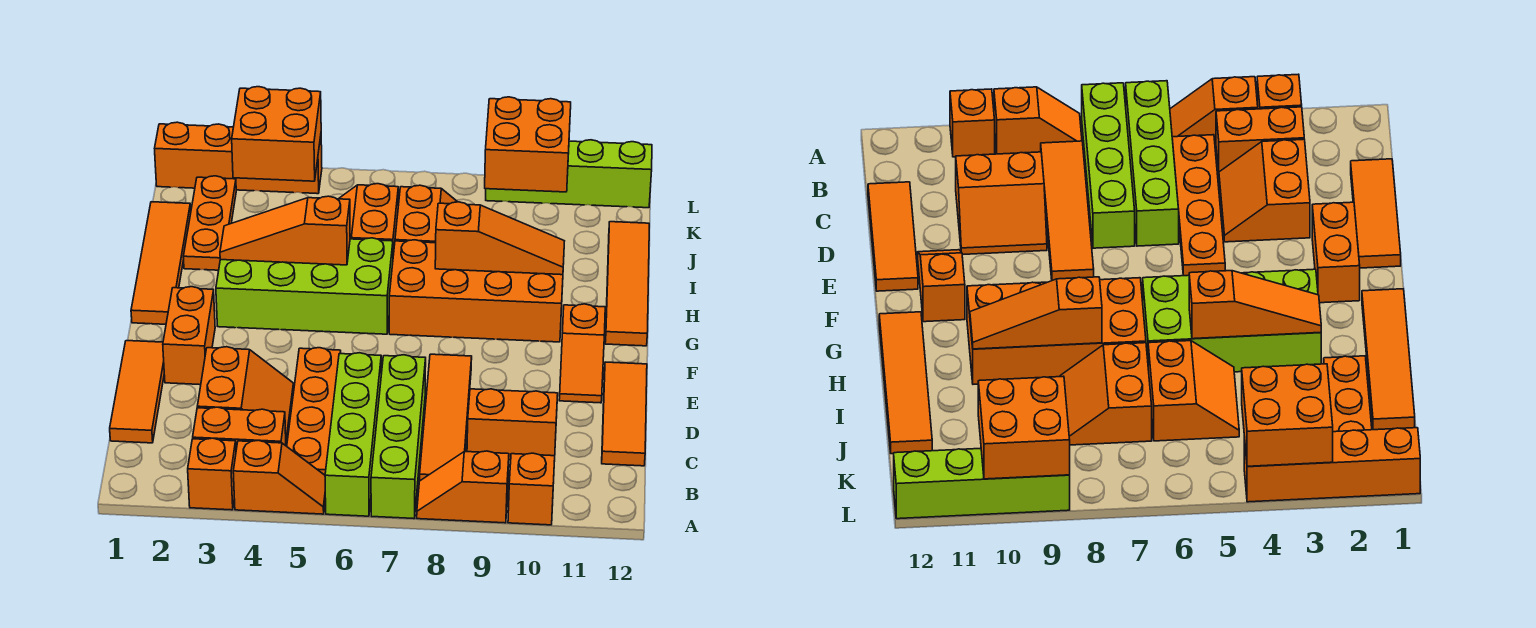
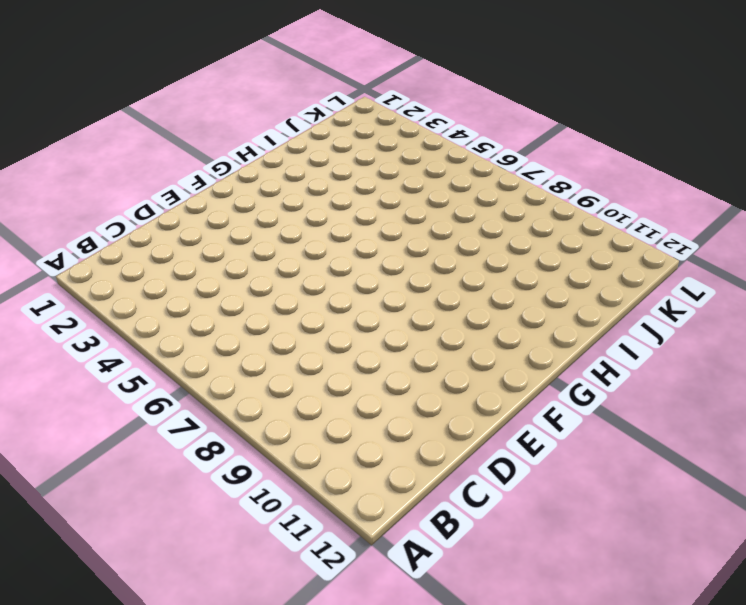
none -> orange brick A3 level 1
none -> orange slope A4:A5 level 1 top 4
none -> lime brick A6:D6 level 1

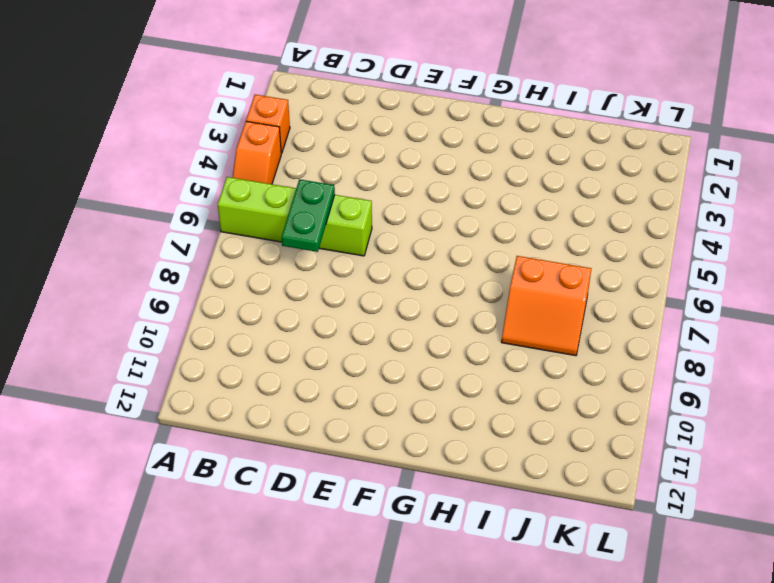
green plate C6:C7 level 2 -> none
none -> lime brick A7:D7 level 1
none -> orange slope A8:A9 level 1 top 9
none -> orange brick A10 level 1

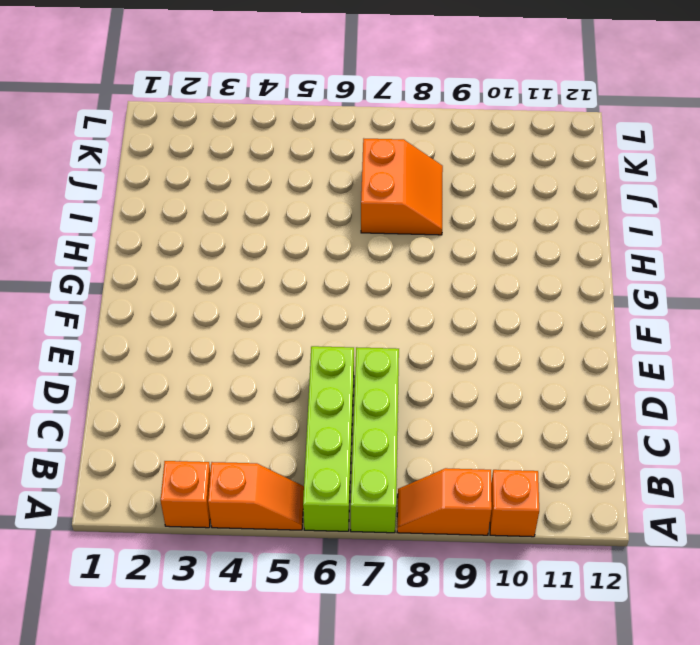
none -> orange brick B3:B4 level 1
none -> orange plate B5:E5 level 1
none -> orange tile B8:E8 level 1

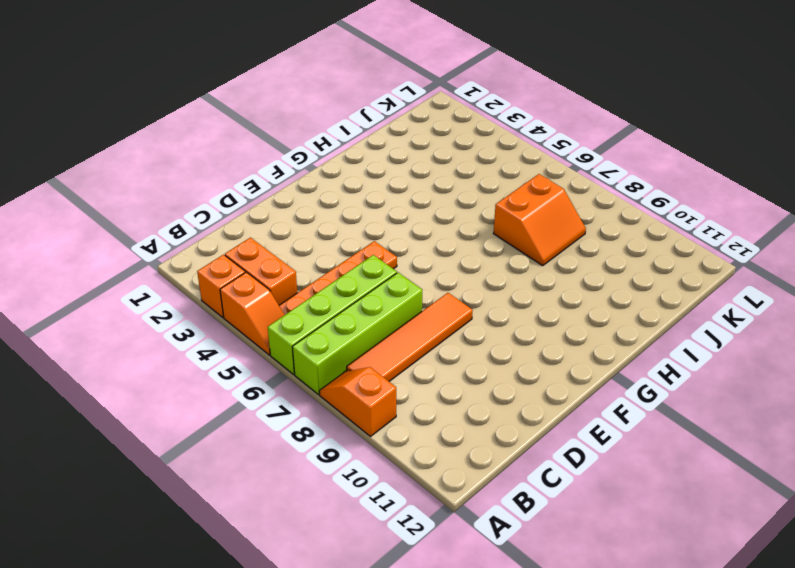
none -> orange brick A10 level 1
none -> orange tile C1:E1 level 1
none -> orange slope C3:D4 level 1 top 3

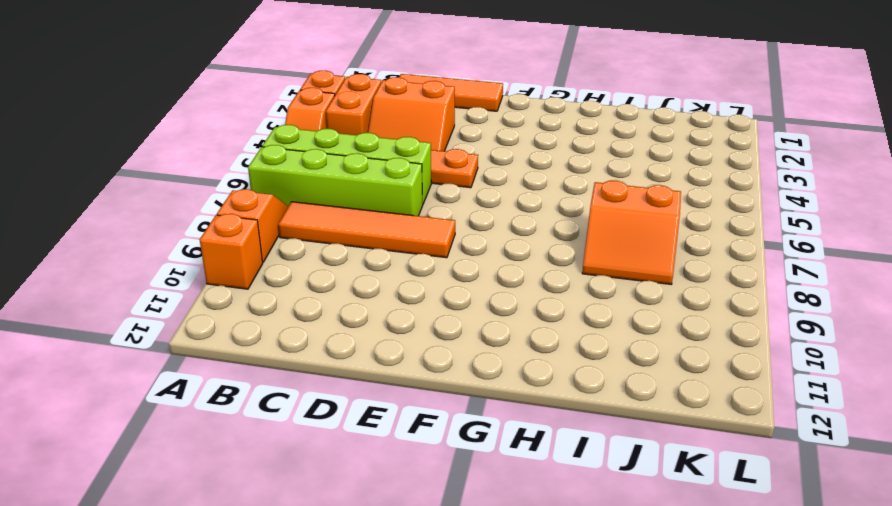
none -> orange slope C9:D10 level 1 top C
none -> orange tile C12:E12 level 1
none -> orange brick E2:F2 level 1

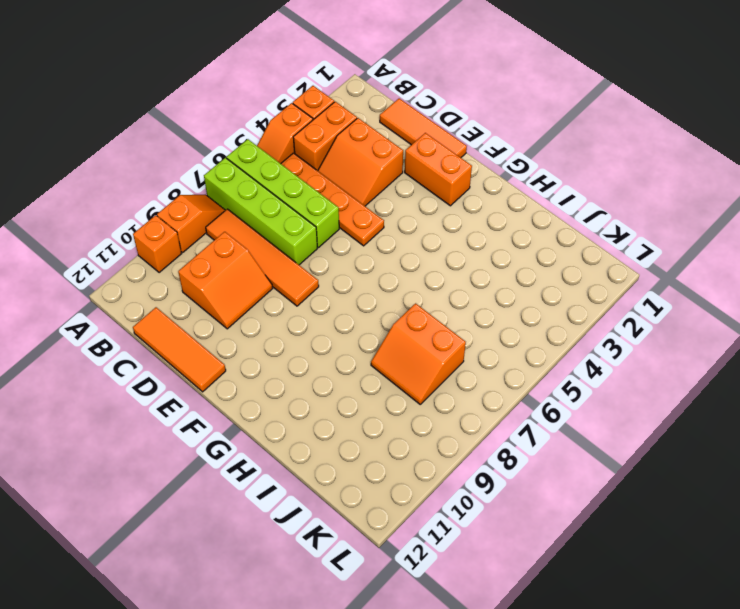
none -> orange slope E11:F11 level 1 top F
none -> orange tile G1:J1 level 1
none -> lime brick G3:H6 level 1

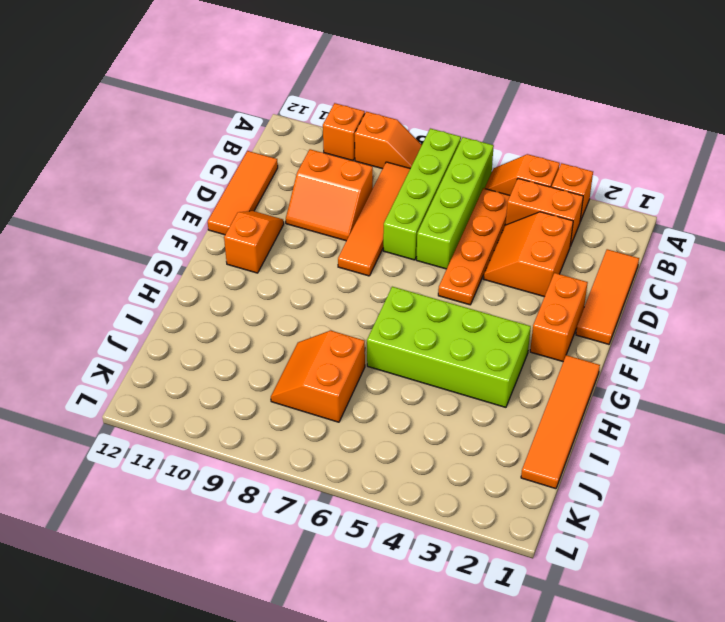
none -> orange brick G7:H10 level 1
none -> orange tile G12:J12 level 1
none -> orange plate I2:K2 level 1

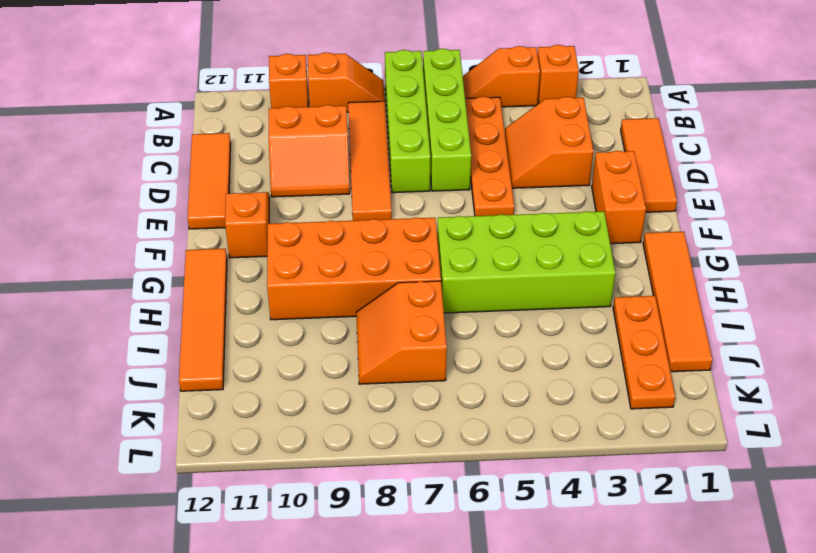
none -> orange brick B3:B4 level 1
none -> orange slope I5:J6 level 1 top 6
none -> orange brick L1:L4 level 1

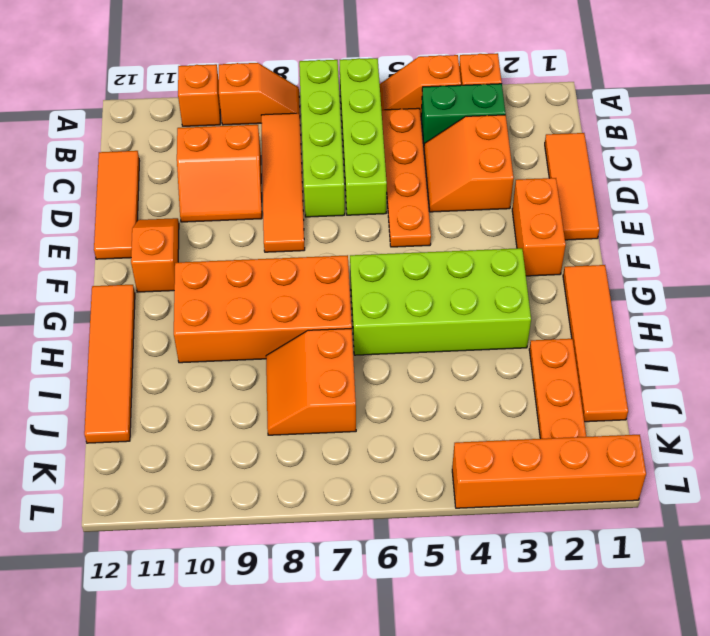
green brick B3:B4 level 1 -> orange brick B3:B4 level 1
none -> orange slope I5:J6 level 1 top 6
none -> lime brick L9:L12 level 1
none -> orange slope H3:H5 level 2 top 5

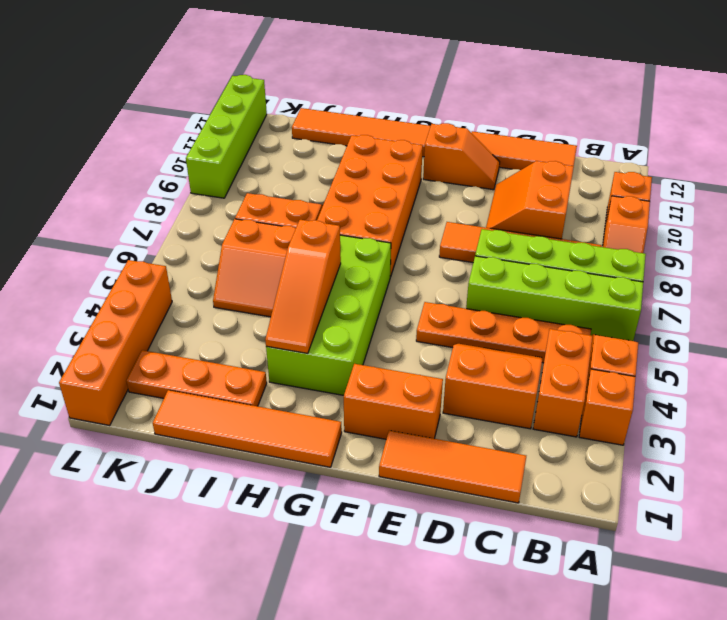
none -> orange slope H8:H10 level 2 top 8
none -> orange brick K3:L4 level 2
none -> orange brick K9:L10 level 2

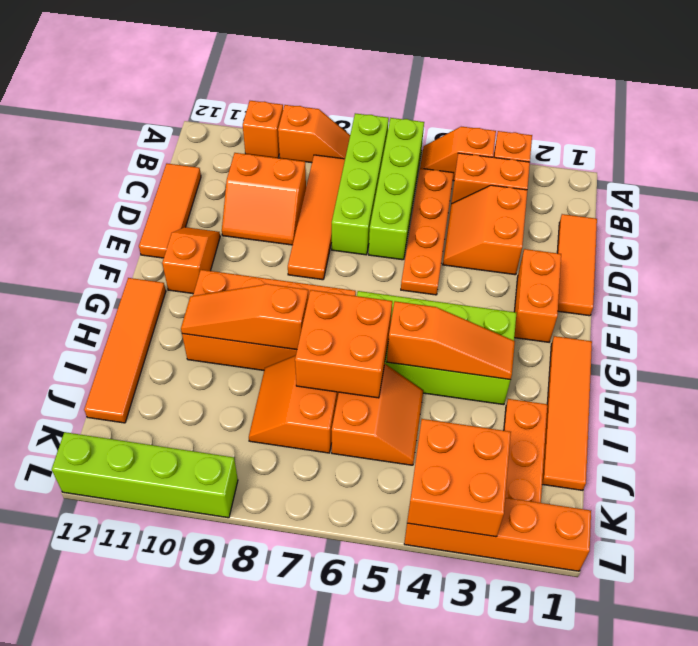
orange brick H6:I7 level 2 -> orange brick K9:L10 level 2

